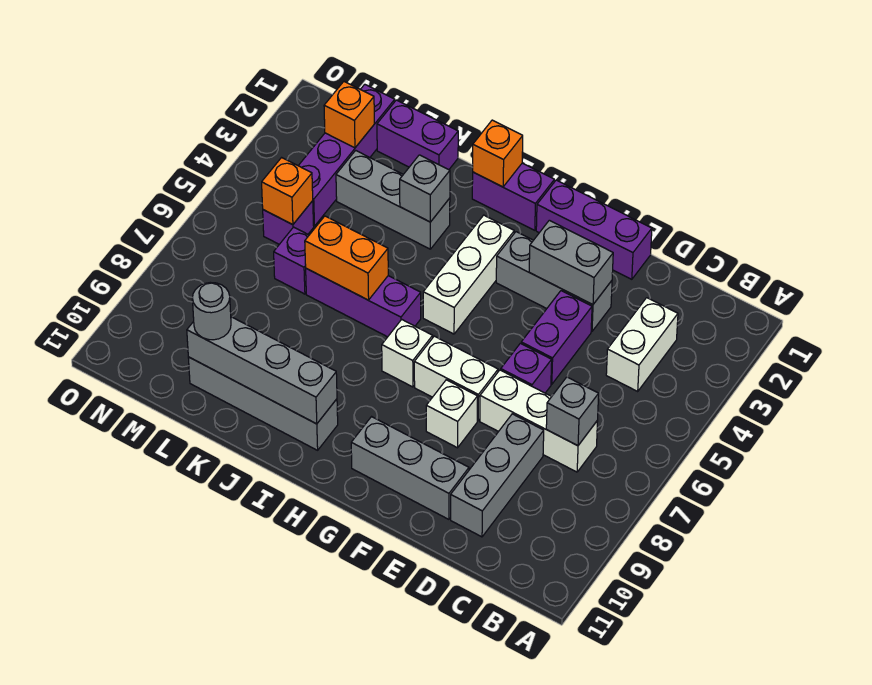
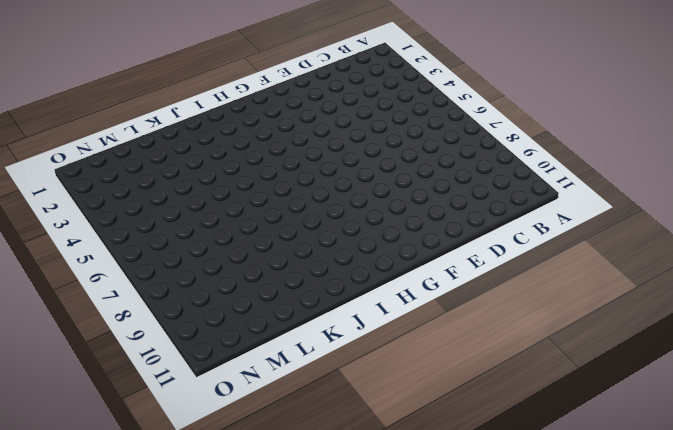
none -> white brick C3:C4 level 1
none -> white brick C7:E7 level 1
none -> grey brick D8:D10 level 1

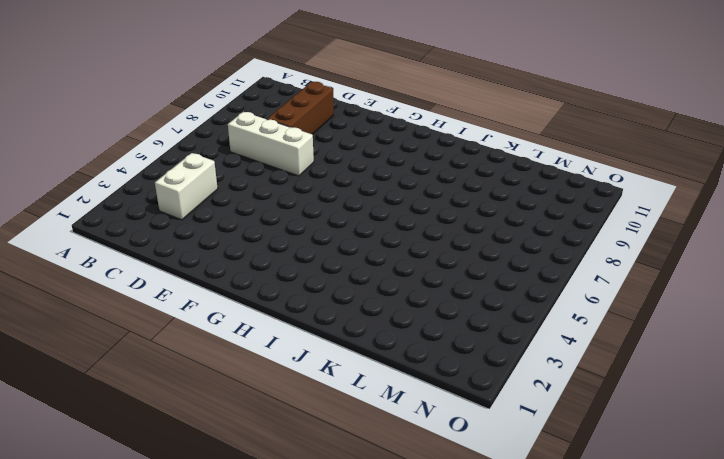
brown brick D8:D10 level 1 -> grey brick D8:D10 level 1
none -> purple brick E1:G1 level 1
none -> grey brick E3:G3 level 1
none -> purple brick E4:E5 level 1

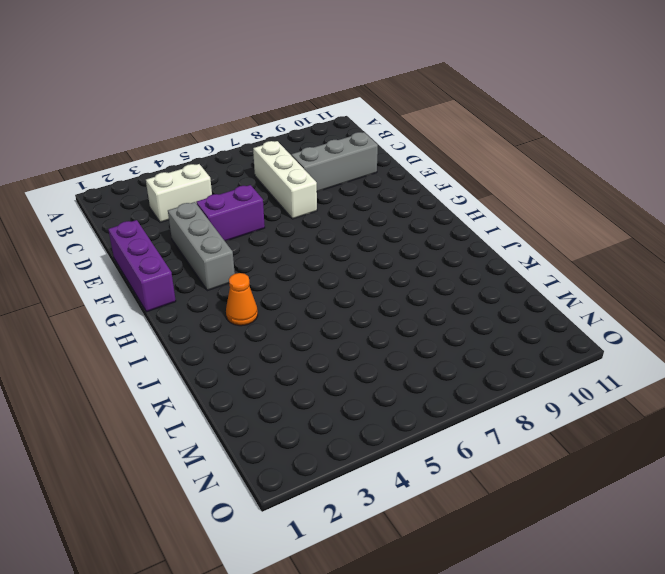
orange cone I3 level 1 -> none
none -> purple brick E6 level 1
none -> grey brick E10:G10 level 1
none -> white brick F7:G7 level 1

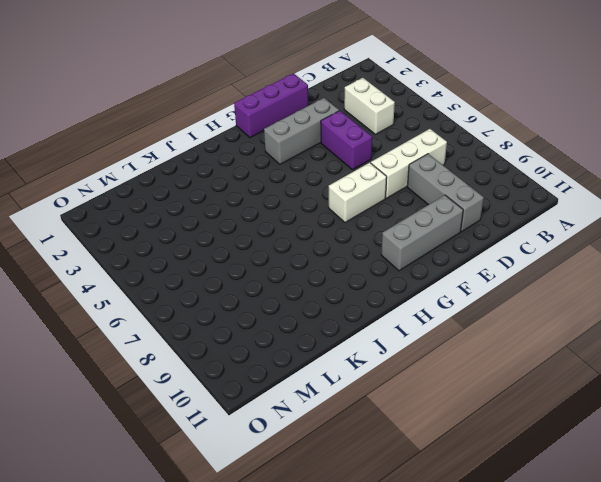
none -> purple brick E6 level 1
none -> white brick F8 level 1
none -> purple brick H1:I1 level 1

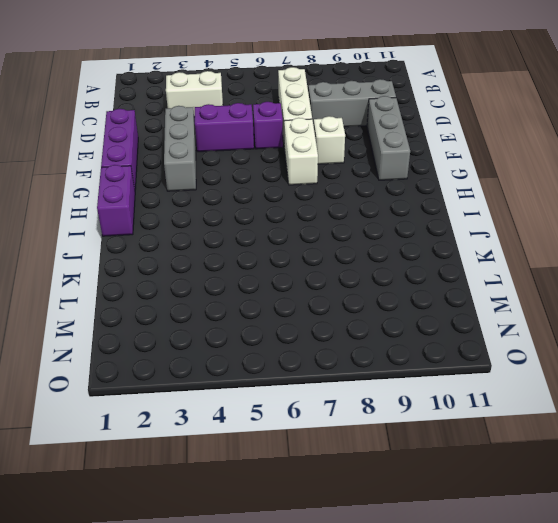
none -> white brick H3:H5 level 1
none -> white brick H7 level 1
none -> purple brick I6:K6 level 1

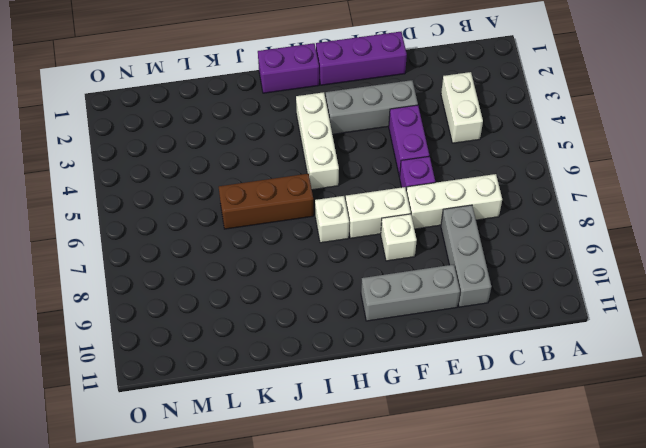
brown brick I6:K6 level 1 -> purple brick I6:K6 level 1
none -> grey brick I10:L10 level 1
none -> grey brick J3:L3 level 1
none -> purple brick K1:L1 level 1

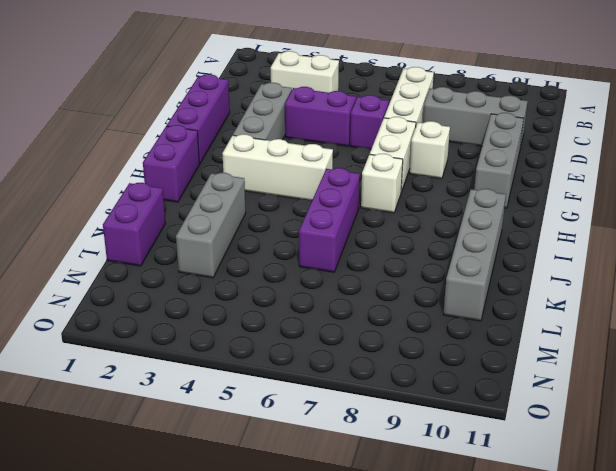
none -> purple brick L6 level 1
none -> purple brick M1:M4 level 1
none -> purple brick M5 level 1

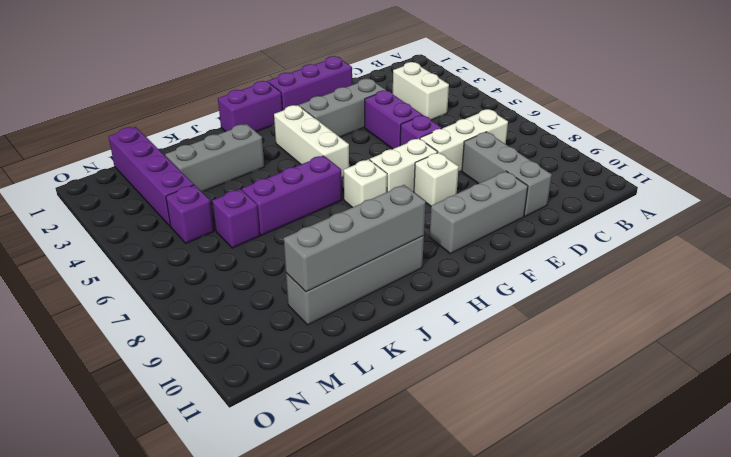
none -> purple brick K1:L1 level 1
none -> grey brick C7 level 2
none -> grey brick E3:F3 level 2

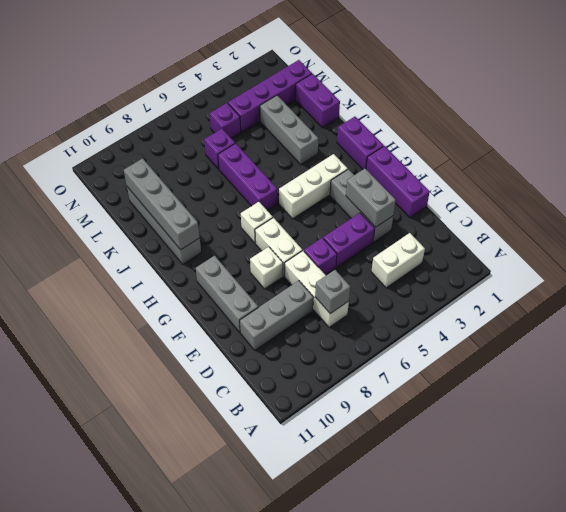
none -> orange brick I1 level 2
none -> grey brick J3 level 2
none -> orange brick J6:K6 level 2

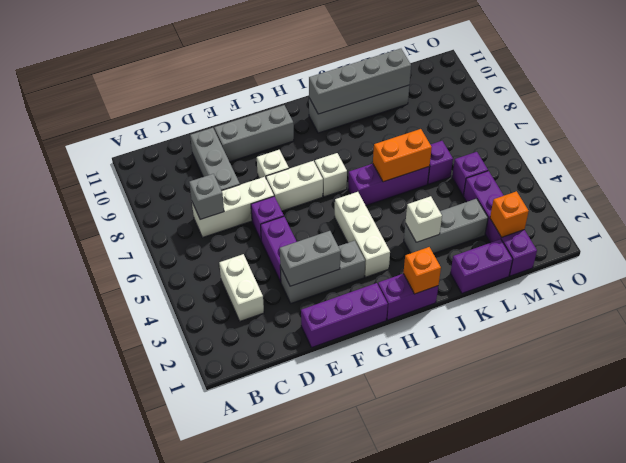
white brick J3 level 2 -> grey brick J3 level 2
none -> orange brick M5 level 2
none -> grey round brick L10 level 3

